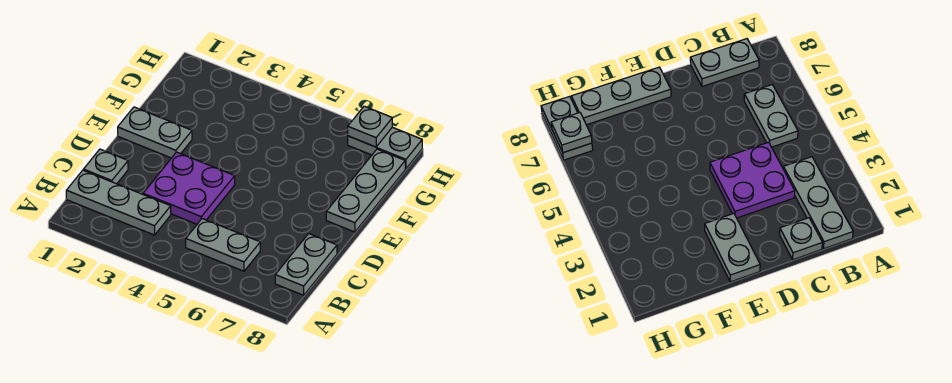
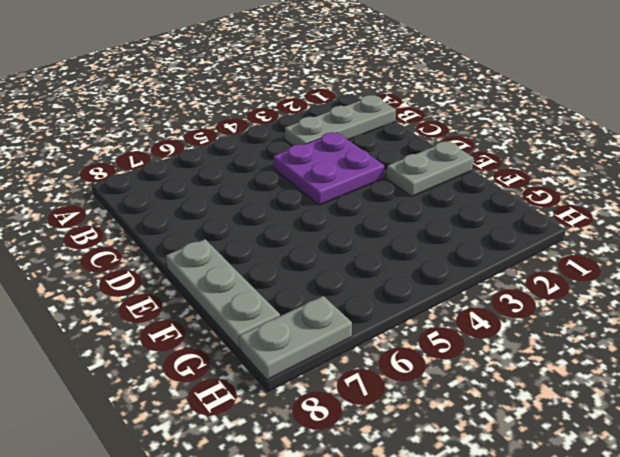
none -> grey plate B5:B6 level 1
none -> grey plate B8:C8 level 1

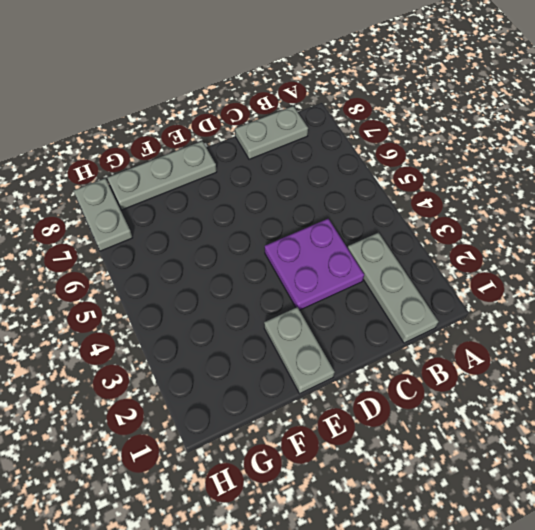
none -> grey plate B5:B6 level 1
none -> grey plate C1 level 1

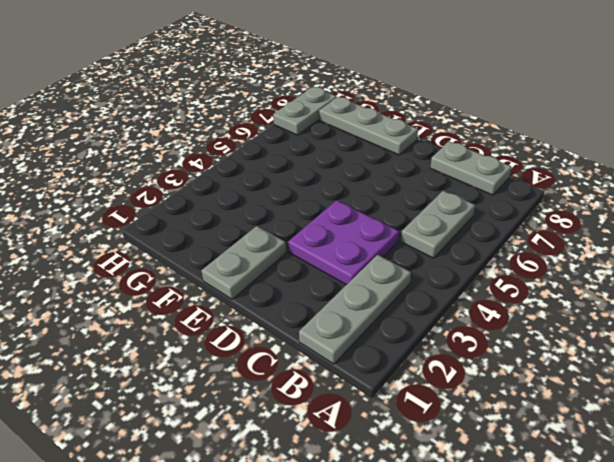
none -> grey plate C1 level 1
none -> grey plate H7 level 2

